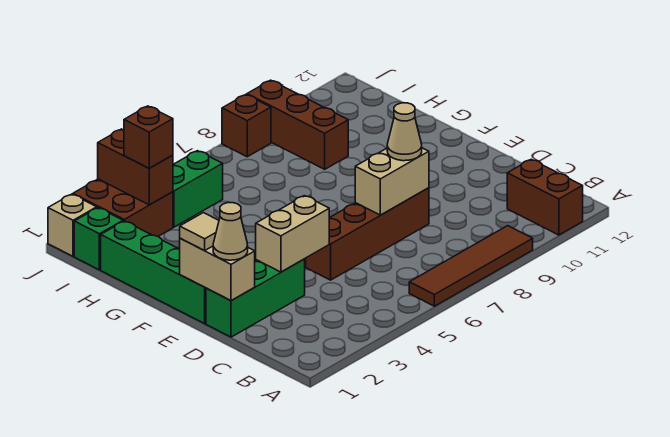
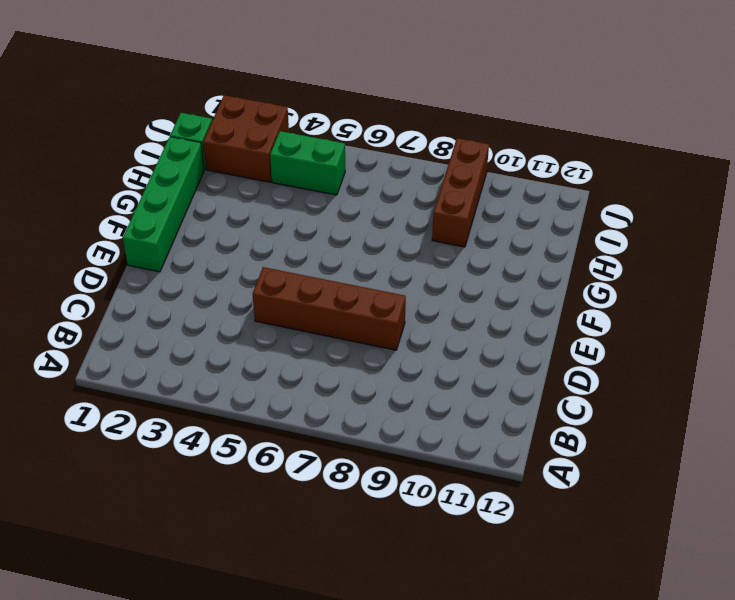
none -> brown tile A6:A9 level 1
none -> brown brick A11:B11 level 1
none -> green brick D1:D3 level 1

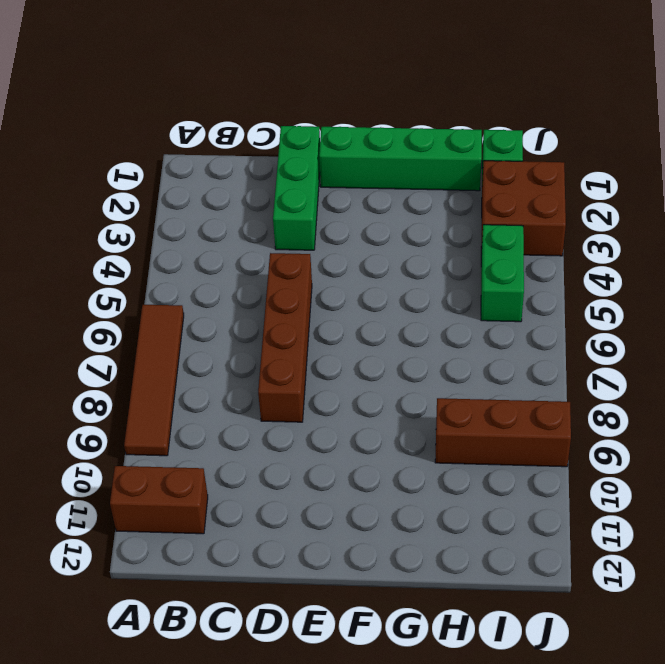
none -> tan brick J1 level 1
none -> brown brick J8 level 1
none -> tan brick D1:E1 level 2

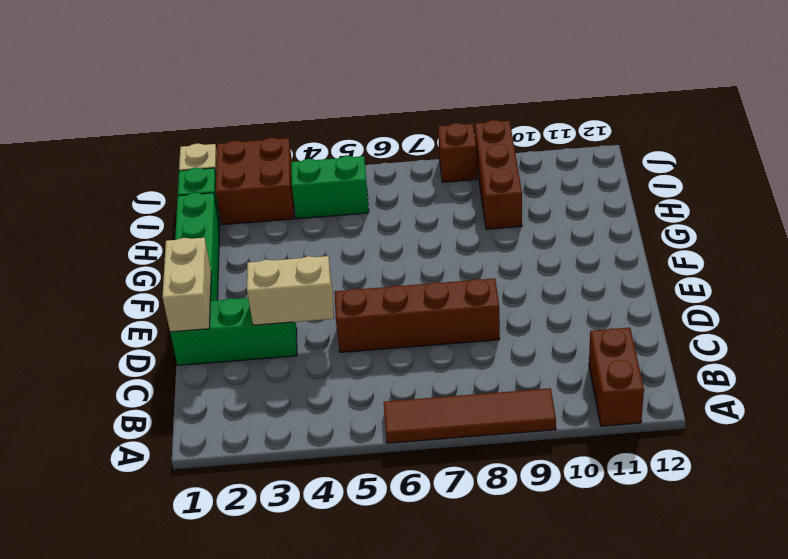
none -> tan brick D7:D8 level 2
none -> brown brick I3:J3 level 2
none -> tan cone D1 level 3

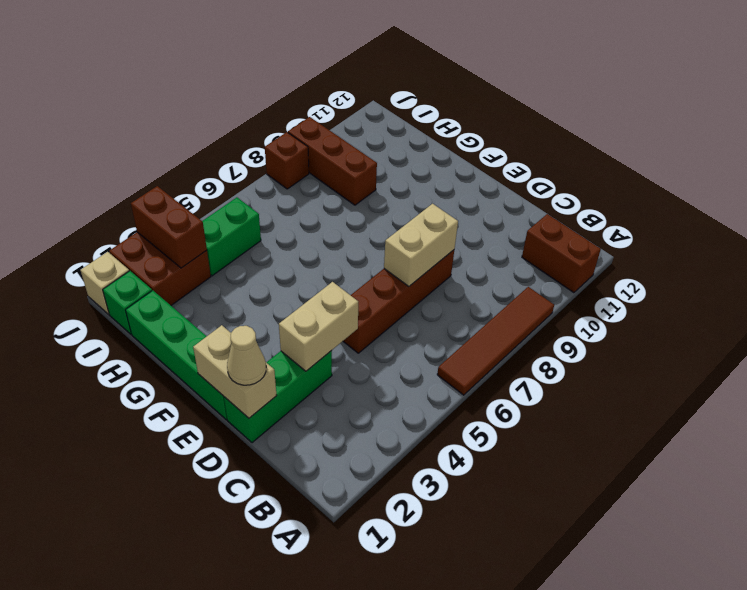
none -> tan cone D8 level 3
none -> tan tile E1 level 3
none -> brown brick I3 level 3

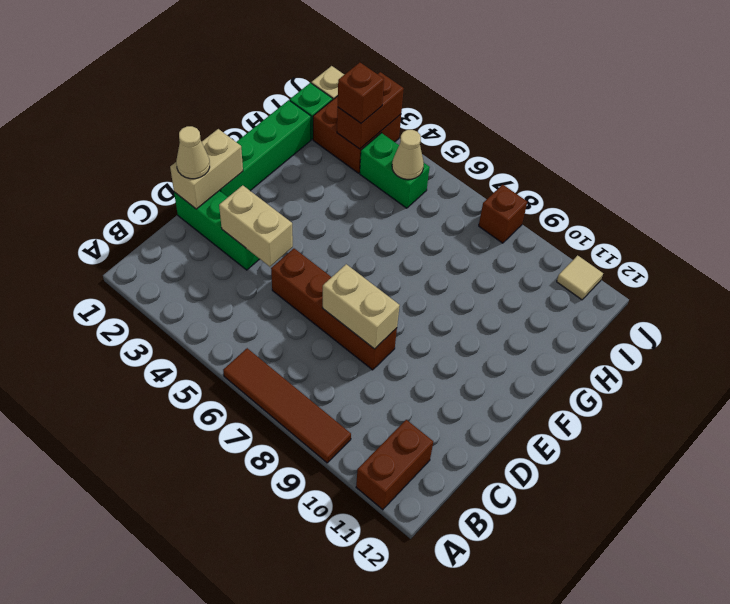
tan cone I5 level 2 -> tan cone D8 level 3
tan tile J11 level 1 -> tan tile E1 level 3
none -> brown brick H9:J9 level 1

